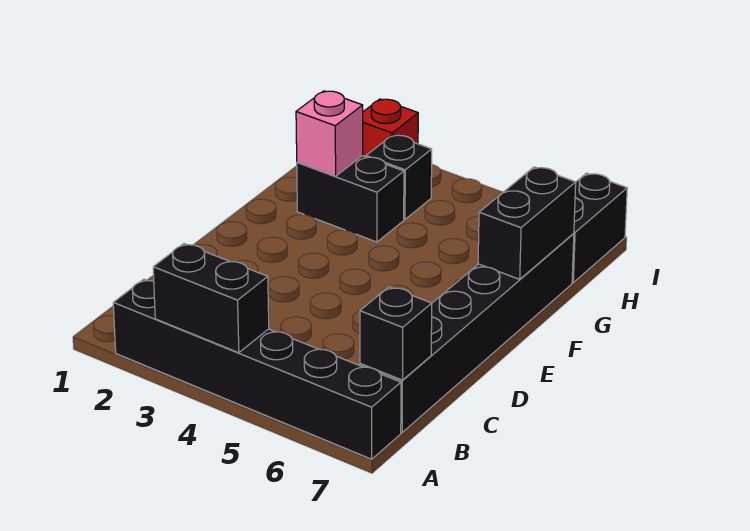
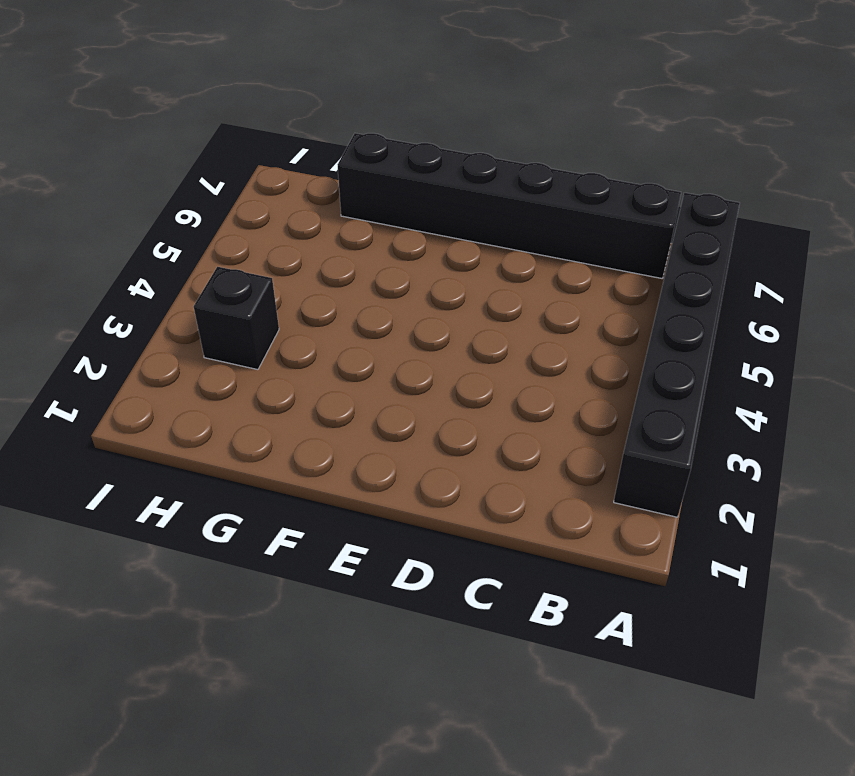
none -> black brick G2:G3 level 1
none -> black brick H7:I7 level 1

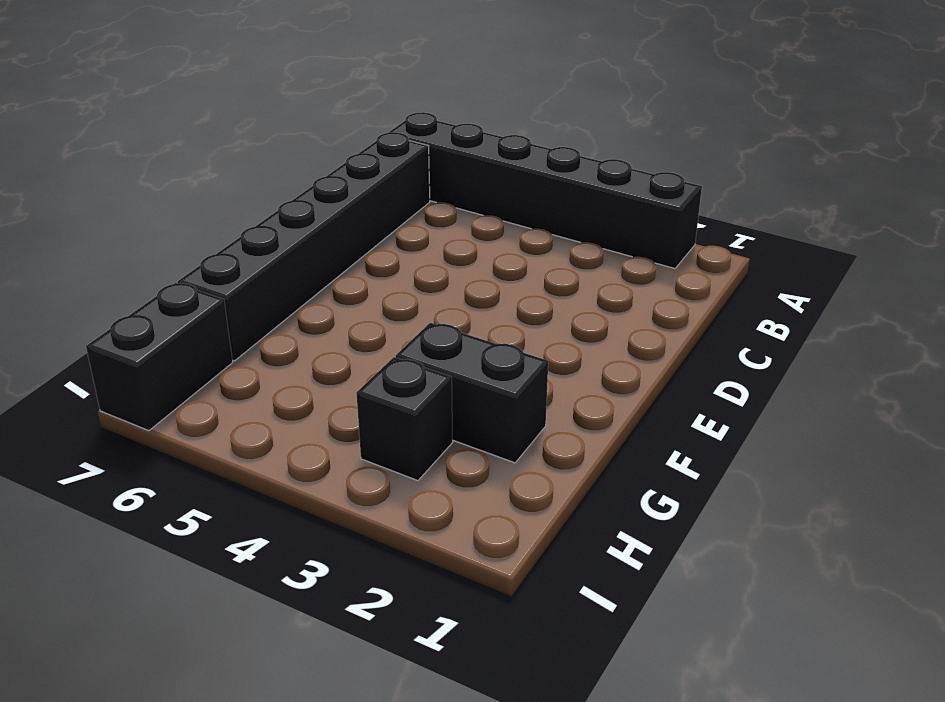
none -> red brick I2 level 1
none -> black brick A3:A4 level 2

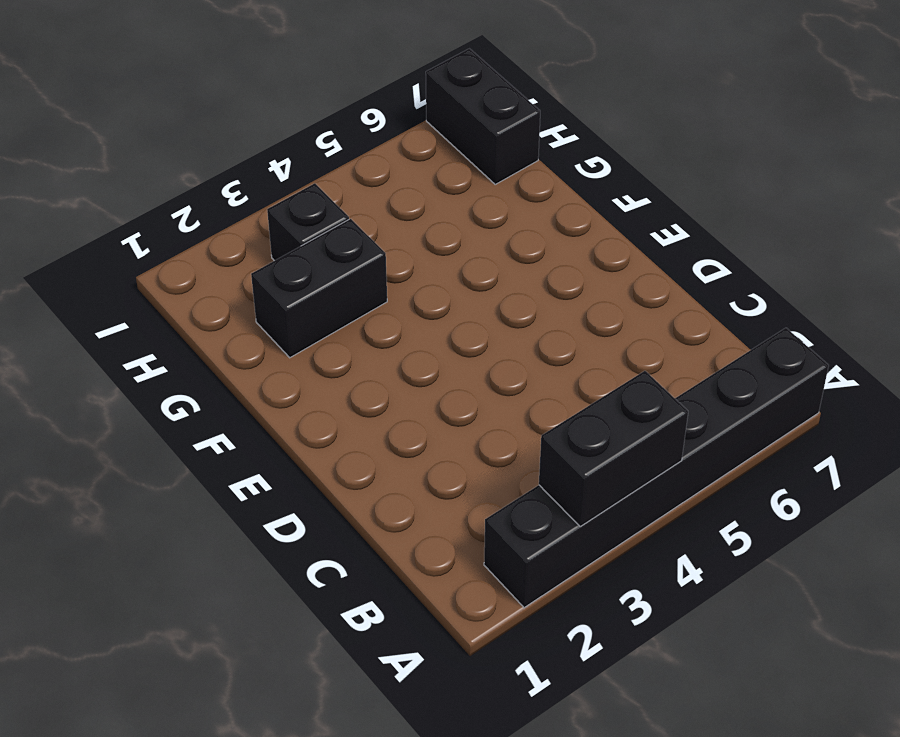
none -> black brick B7:G7 level 1
none -> red brick I2 level 1

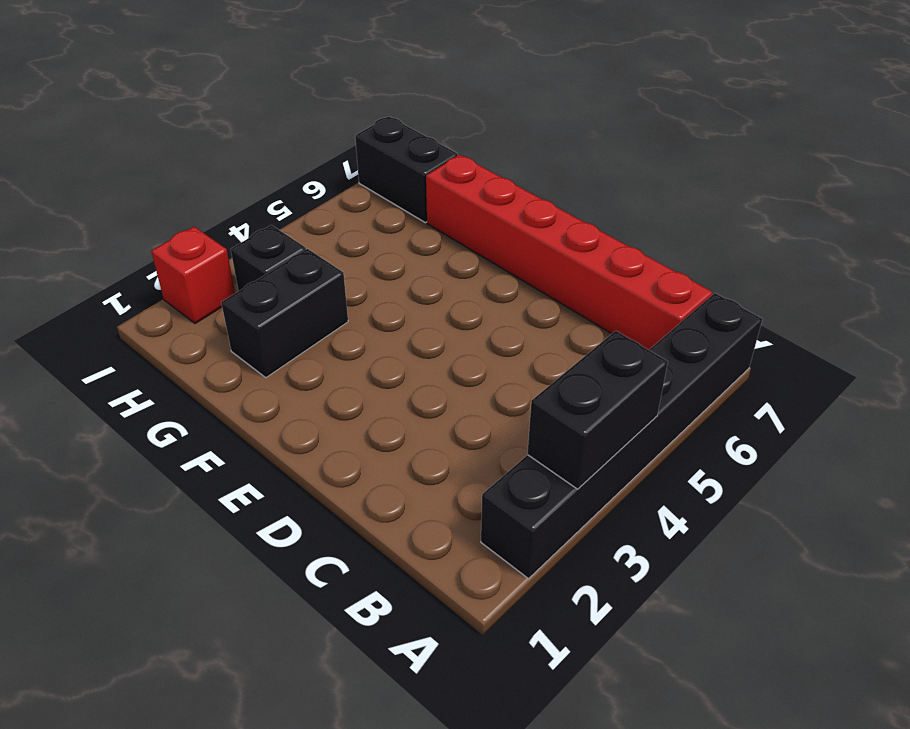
red brick B7:G7 level 1 -> black brick B7:G7 level 1
none -> black brick B7 level 2
none -> black brick F7:G7 level 2

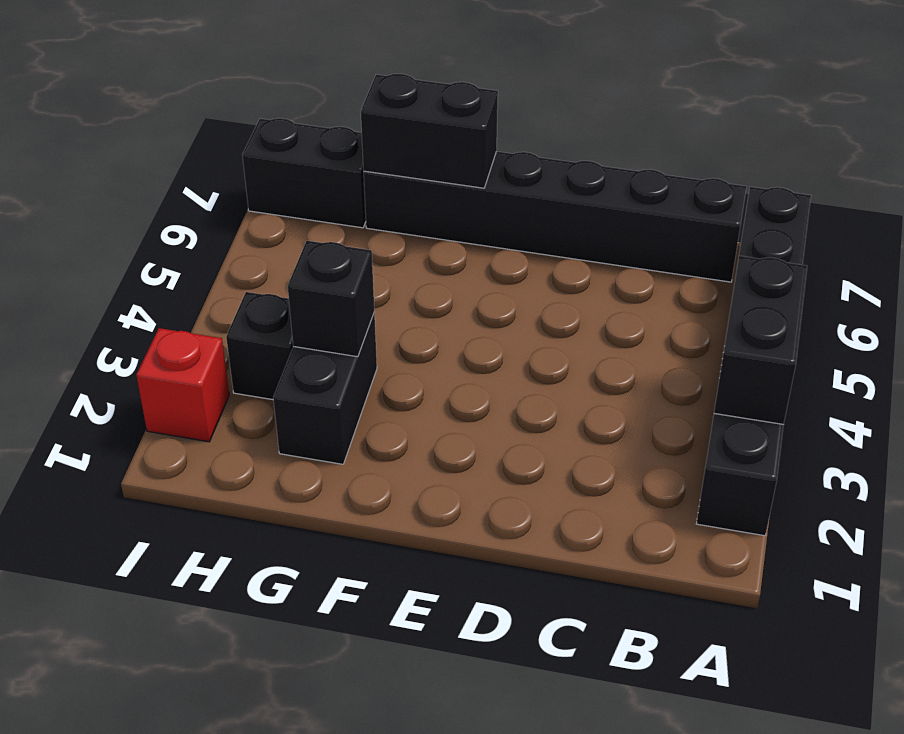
black brick G3 level 2 -> black brick B7 level 2
none -> pink brick G2 level 2

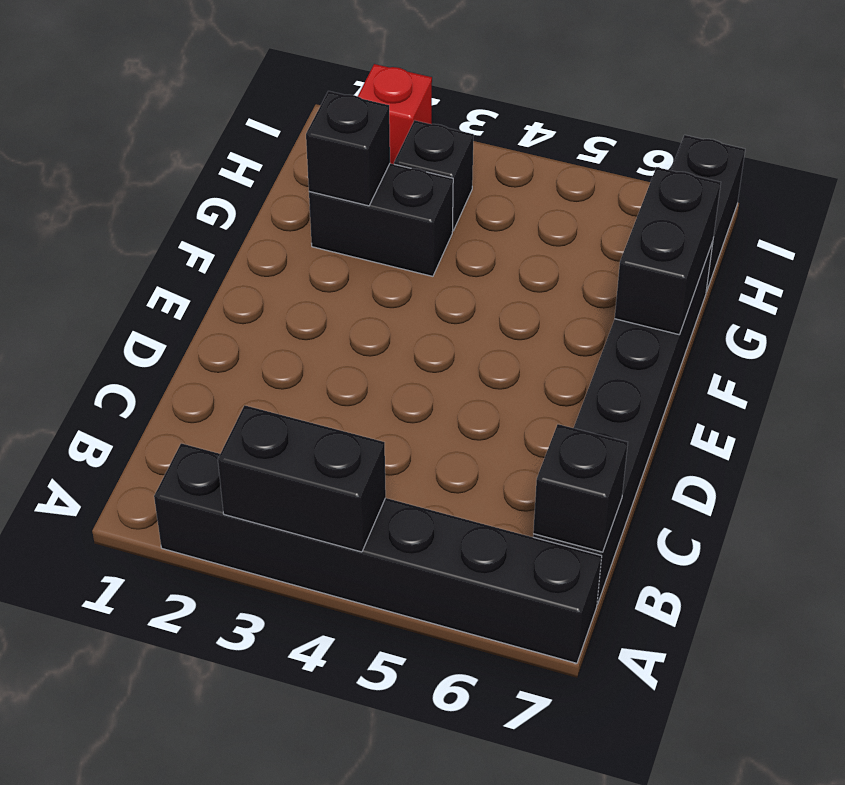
black brick G2 level 2 -> pink brick G2 level 2

